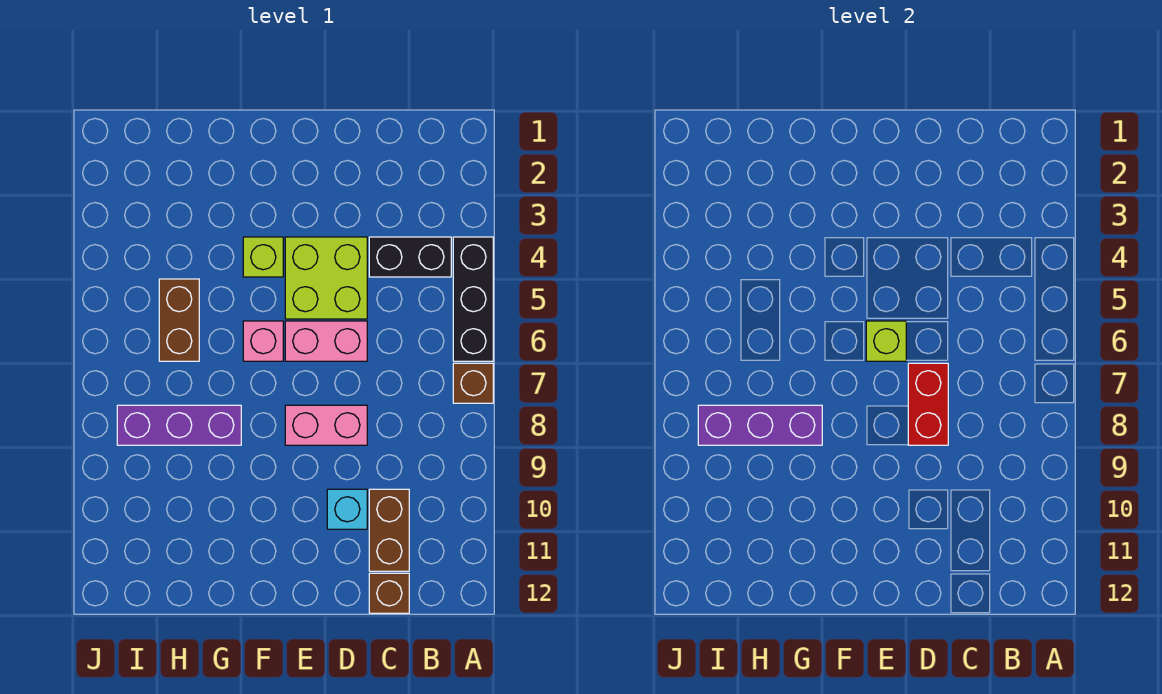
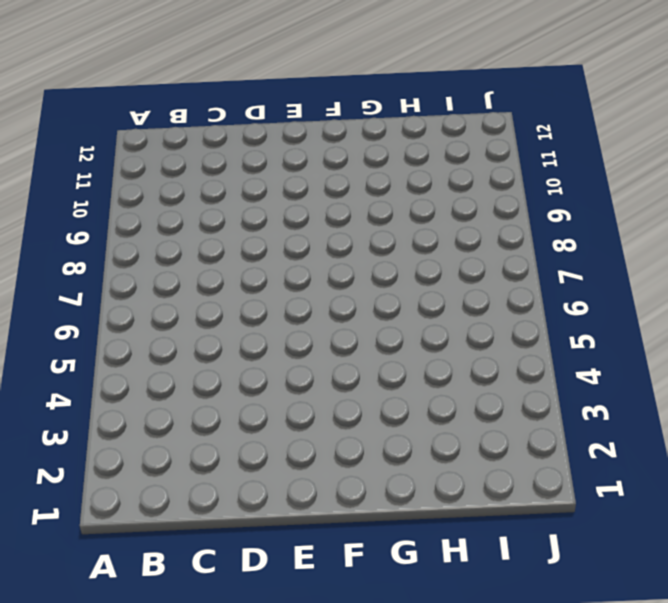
none -> black brick A4:A6 level 1
none -> brown brick A7 level 1
none -> black brick B4:C4 level 1

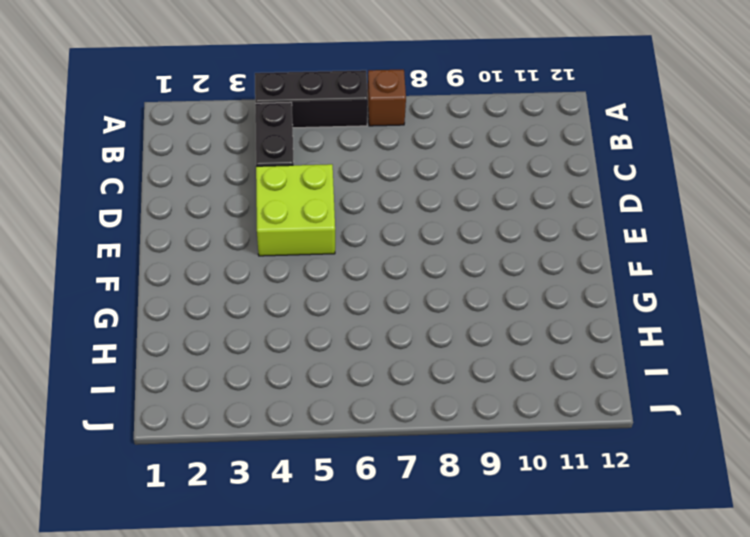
none -> brown brick C10:C11 level 1
none -> brown brick C12 level 1
none -> pink brick D6:E6 level 1

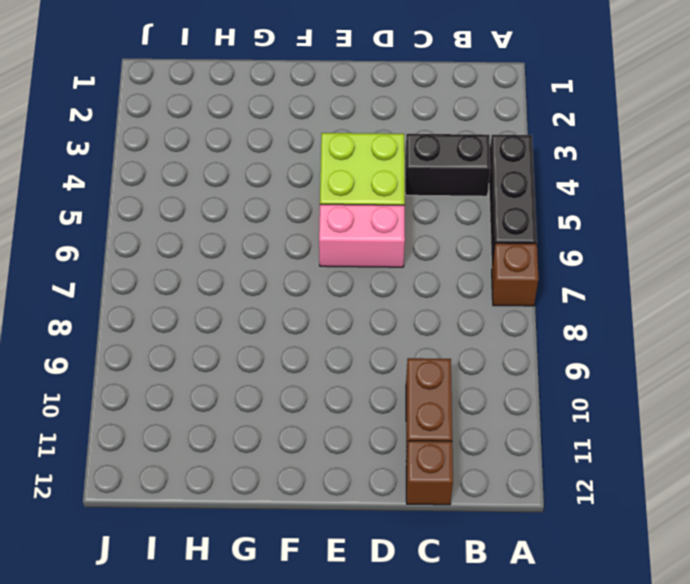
none -> pink brick D8:E8 level 1
none -> cyan brick D10 level 1
none -> lime brick F4 level 1

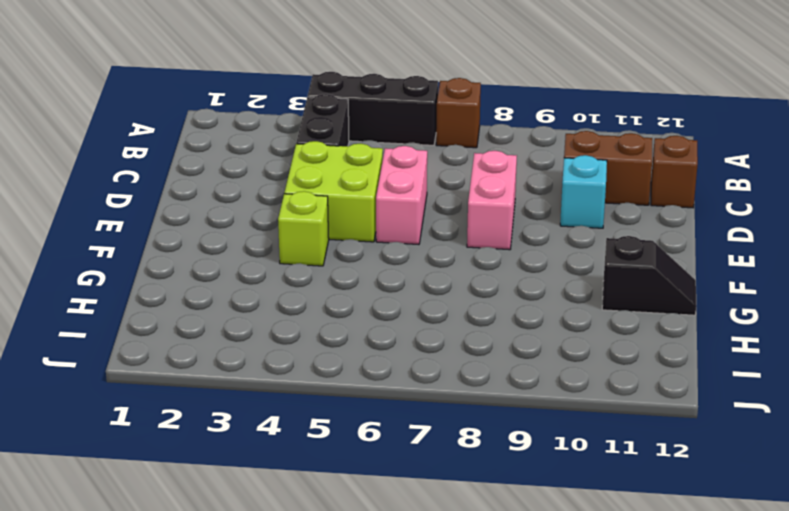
black slope G11:G12 level 1 top 11 -> none
none -> pink brick F6 level 1
none -> purple brick G8:I8 level 1
none -> brown brick H5:H6 level 1

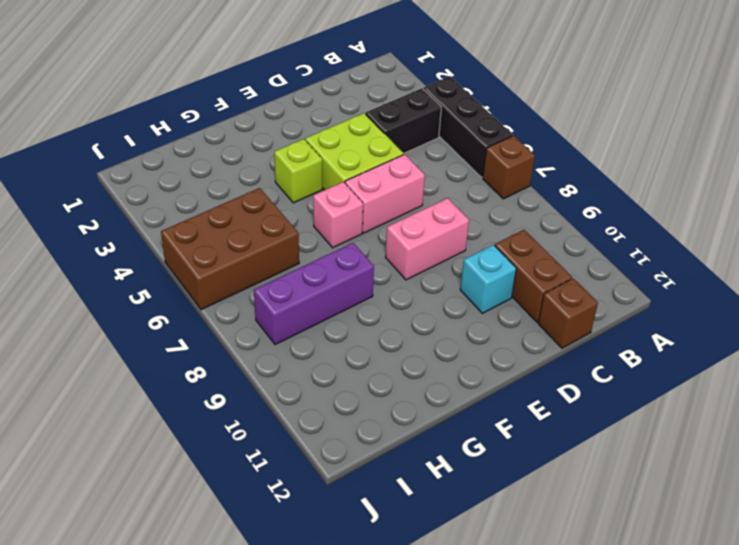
brown brick H5:J6 level 1 -> brown brick H5:H6 level 1
none -> red brick D7:D8 level 2
none -> lime brick E6 level 2
none -> purple brick G8:I8 level 2

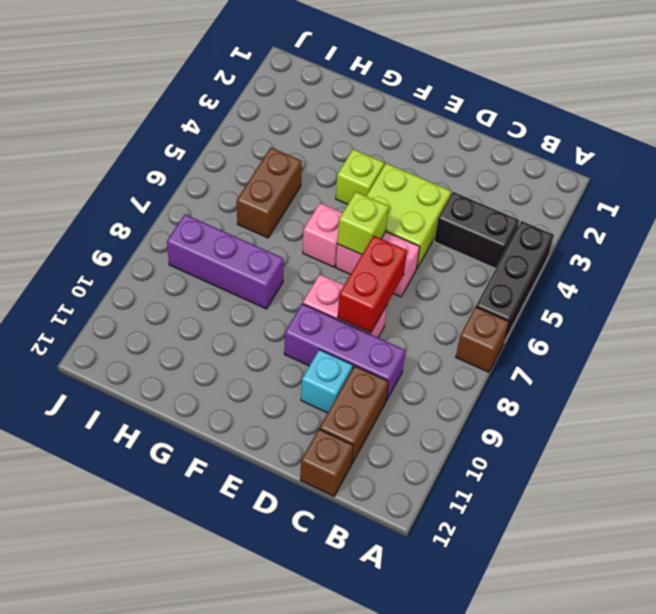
purple brick C9:E9 level 1 -> purple brick G8:I8 level 2

